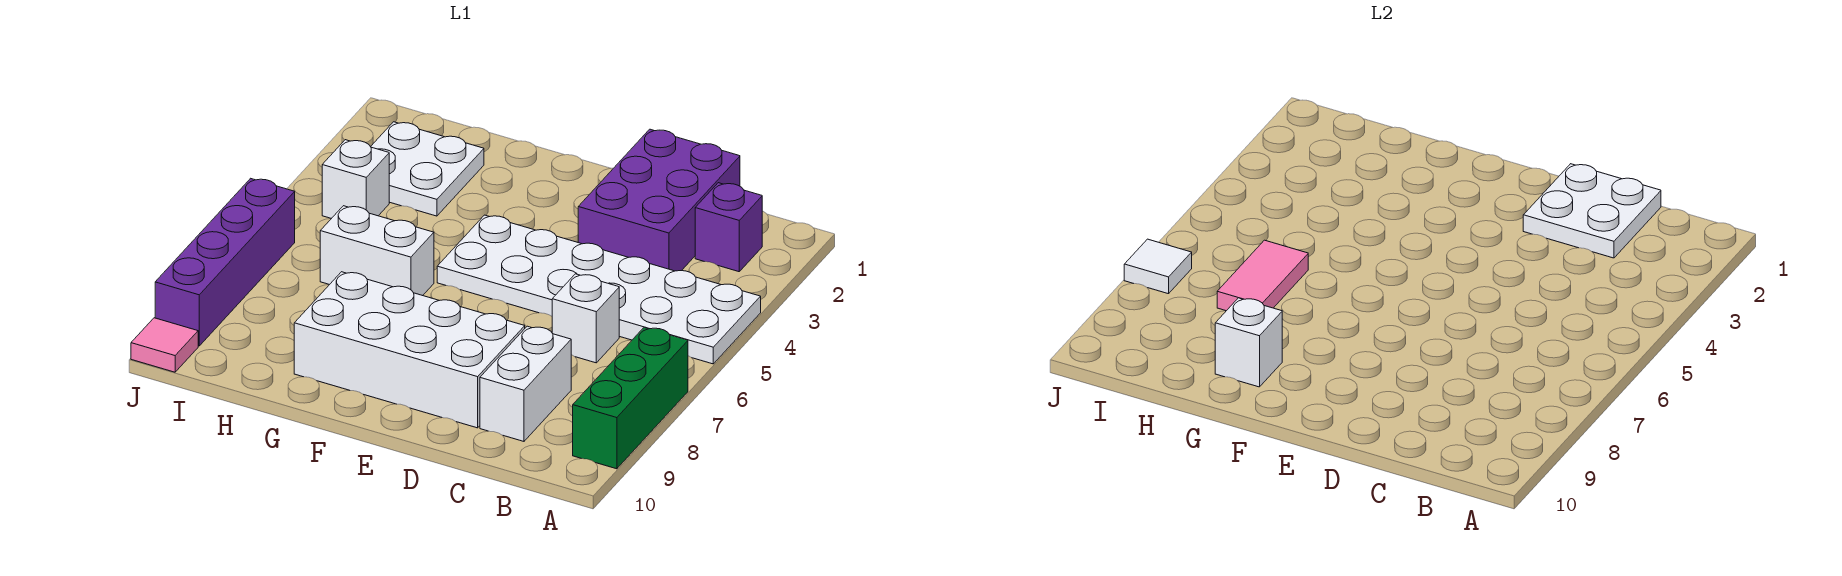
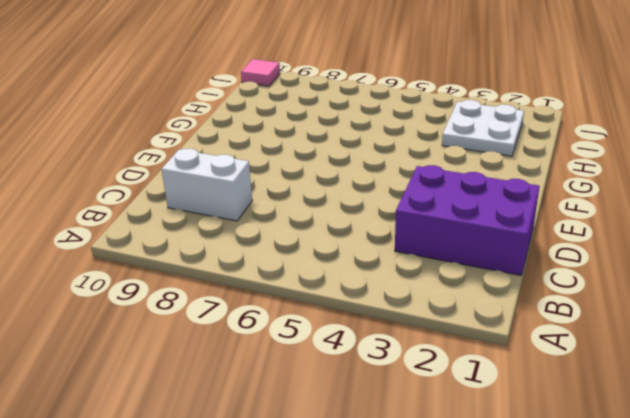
none -> white plate A4:F5 level 1
none -> green brick A7:A9 level 1
none -> purple brick B2 level 1

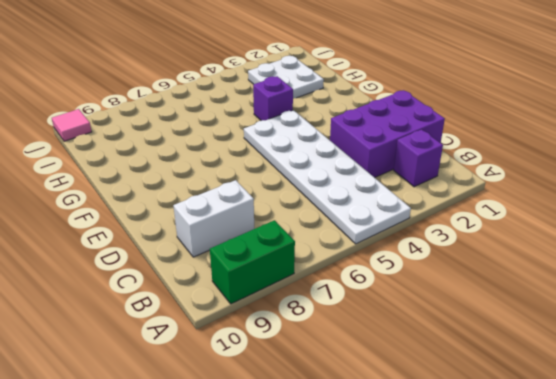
green brick A8:A9 level 1 -> green brick A7:A9 level 1
purple brick G4 level 1 -> none
none -> white brick C6 level 1
none -> white brick D8:G9 level 1
none -> white brick G6:H6 level 1

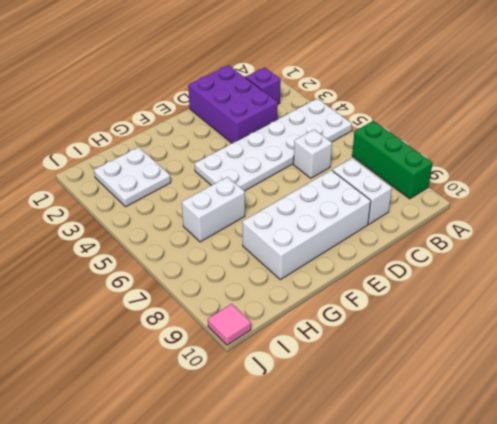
none -> white brick I4 level 1
none -> purple brick J6:J9 level 1
none -> white plate C1:D2 level 2

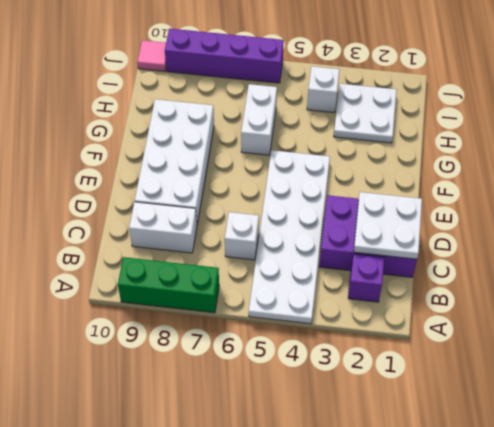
none -> white brick G9 level 2
none -> pink tile H6:H7 level 2
none -> white tile J7 level 2

